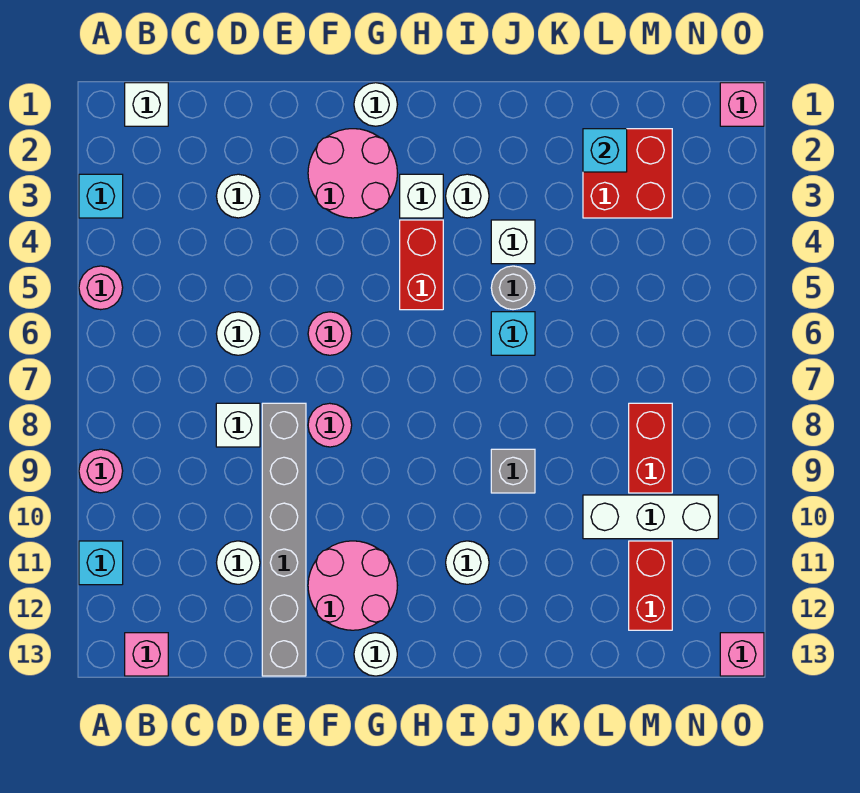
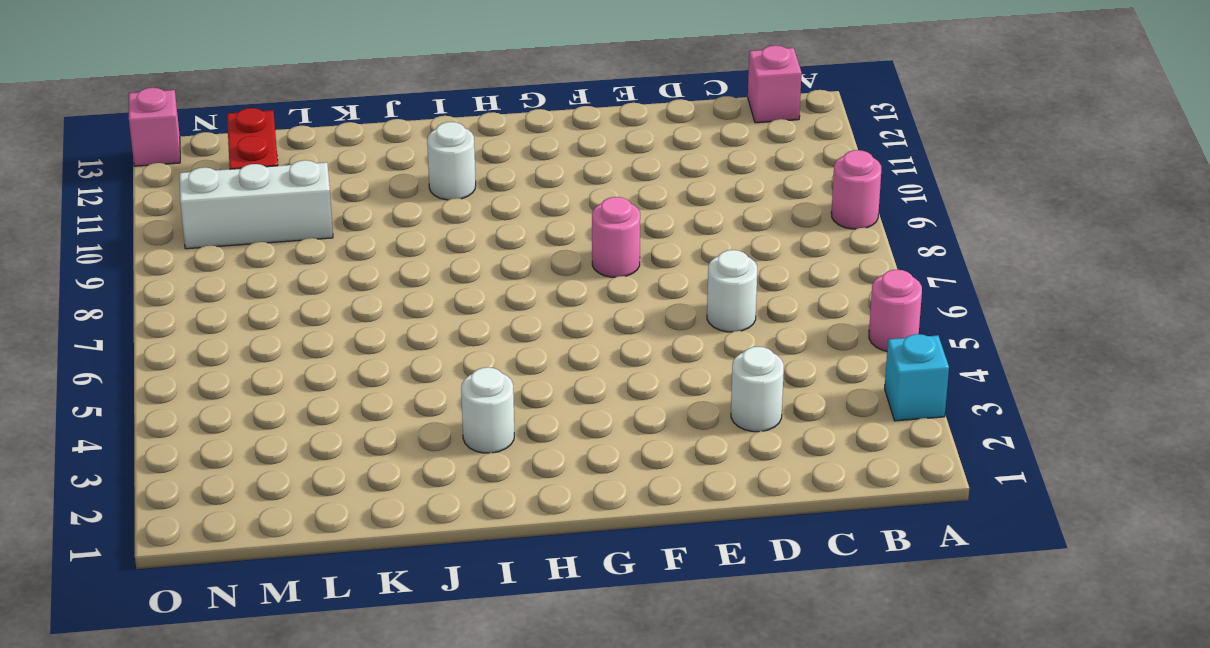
none -> cyan brick A11 level 1
none -> white brick B1 level 1
none -> white brick D8 level 1
none -> white round brick D11 level 1

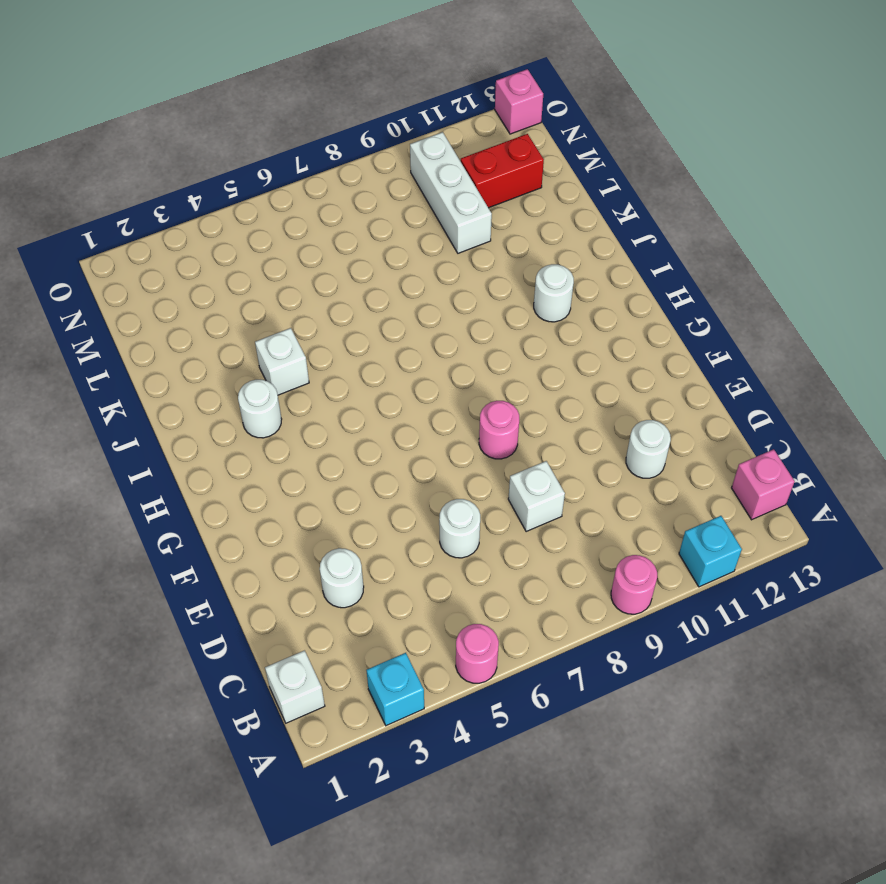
none -> grey brick E8:E13 level 1
none -> pink round brick F2:G3 level 1
none -> pink round brick F6 level 1
none -> pink round brick F11:G12 level 1

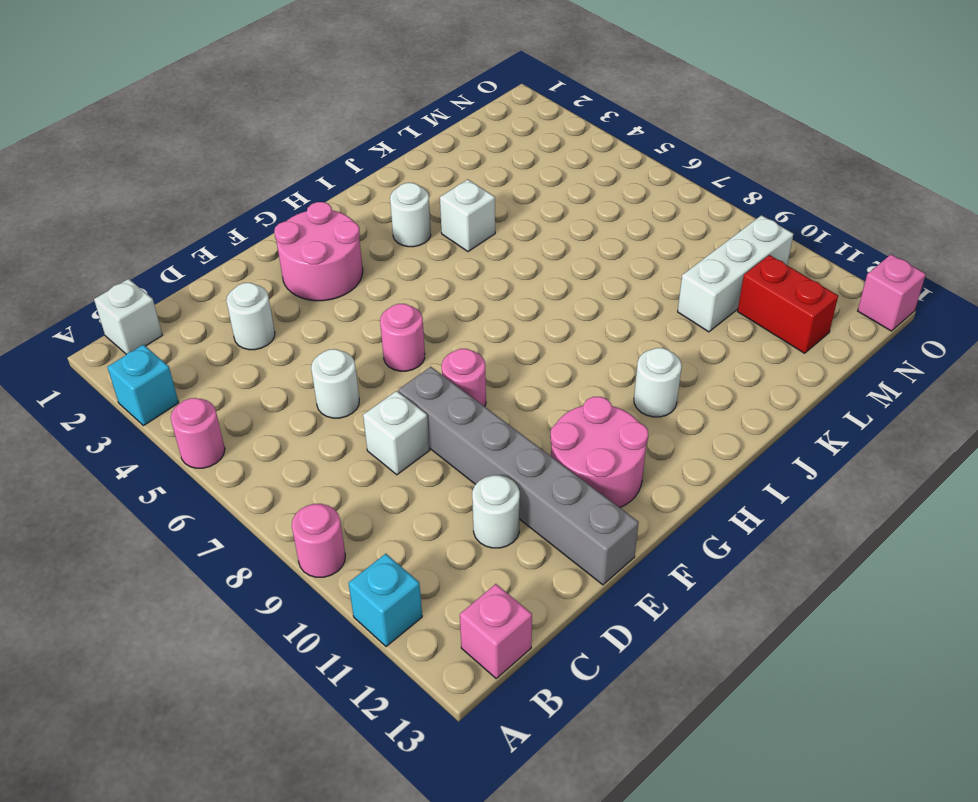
none -> white round brick G1 level 1
none -> white round brick G13 level 1
none -> white brick H3 level 1
none -> red brick H4:H5 level 1

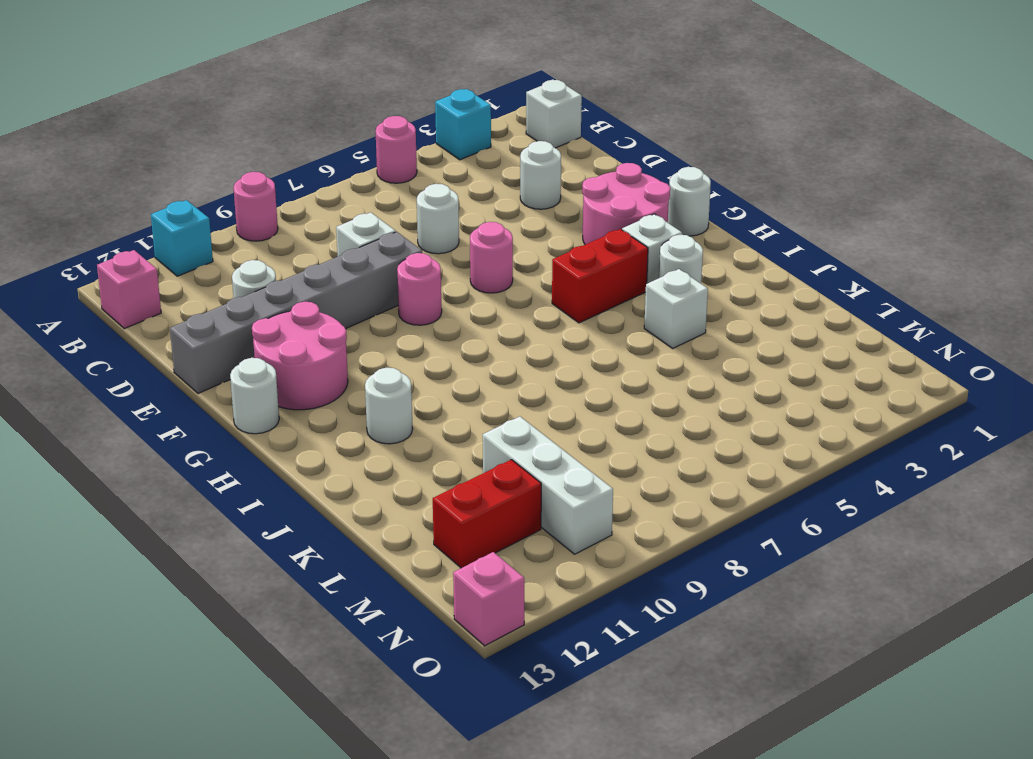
none -> grey round brick J5 level 1
none -> cyan brick J6 level 1
none -> grey brick J9 level 1
none -> red brick L2:M3 level 1

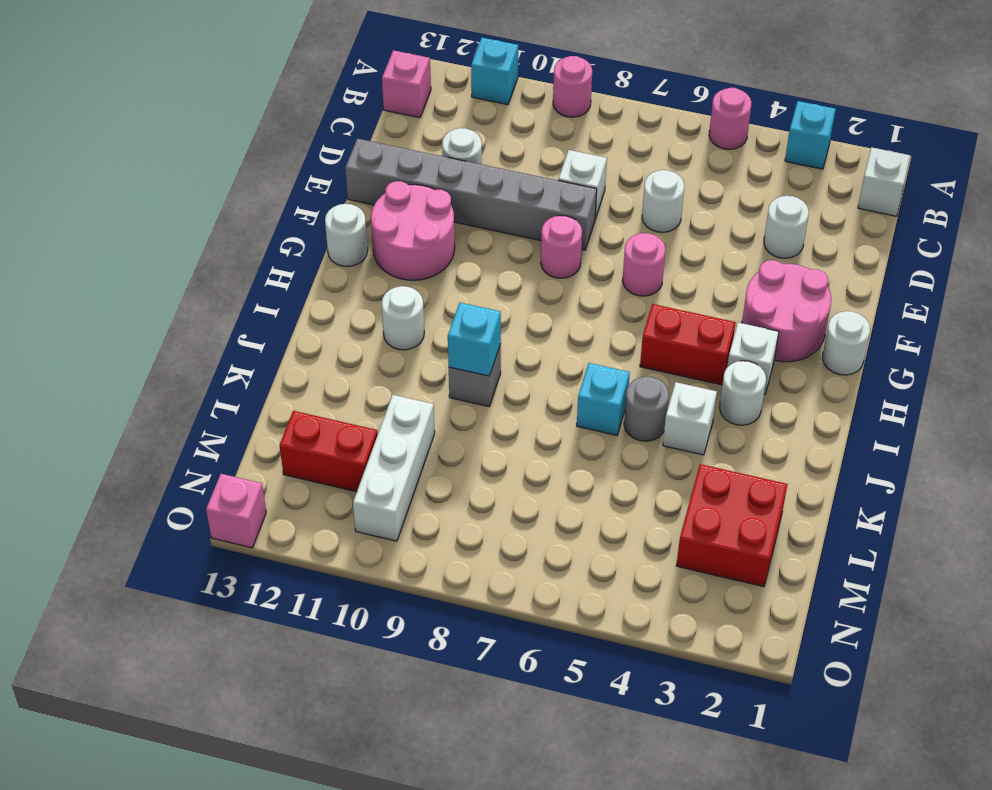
cyan brick J9 level 2 -> cyan brick L2 level 2
none -> red brick M8:M9 level 1
none -> pink brick O1 level 1

